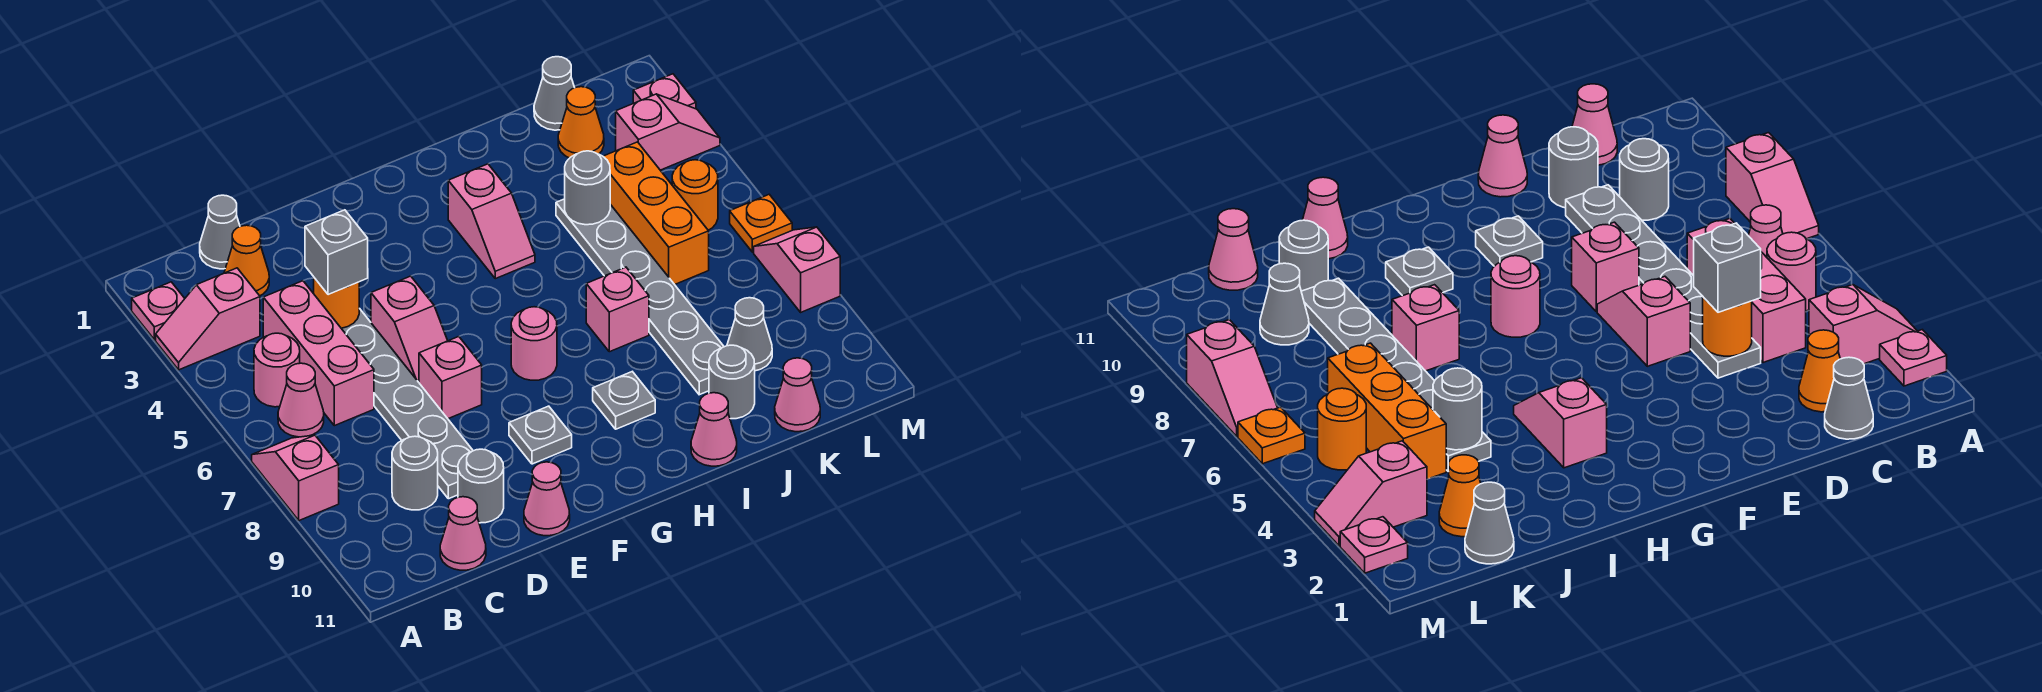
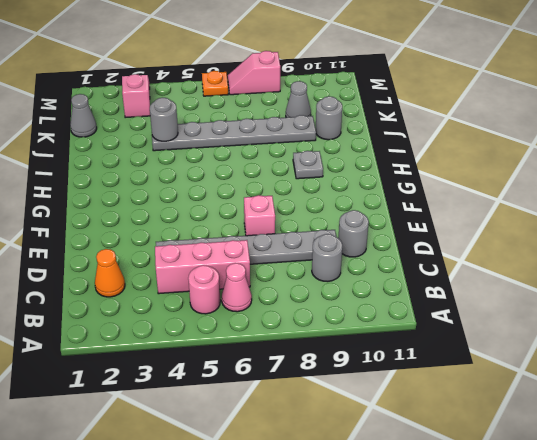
none -> pink plate A2 level 1
none -> pink slope A3:B3 level 1 top B
none -> pink slope A7:A8 level 1 top 8
none -> grey cone C1 level 1

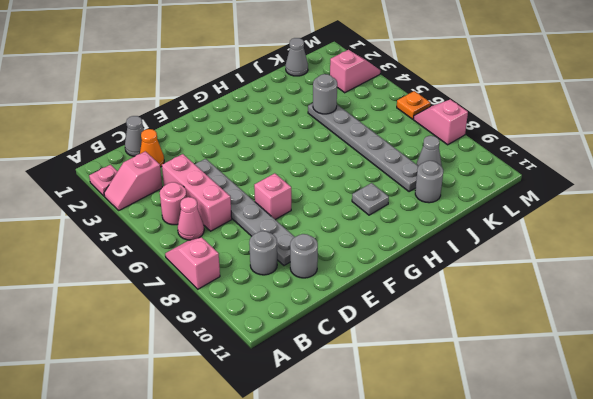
none -> pink cone C11 level 1
none -> pink slope E5:E6 level 1 top 5
none -> pink cone E11 level 1
none -> grey plate F9 level 1

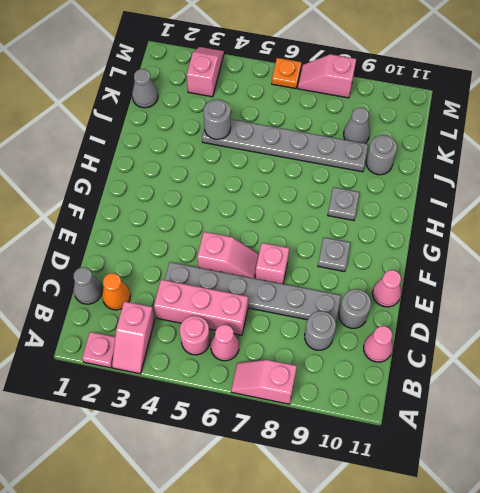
none -> pink round brick G7 level 1
none -> pink slope H3:H4 level 1 top 3
none -> pink brick I7 level 1
none -> pink cone I11 level 1

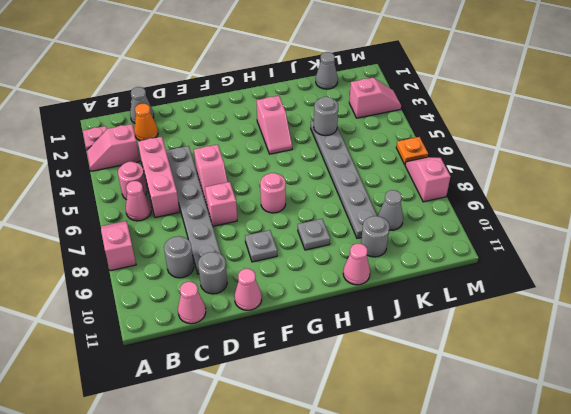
none -> pink brick I7 level 1
none -> orange cone K2 level 1
none -> orange brick K4:K6 level 1
none -> pink cone K11 level 1

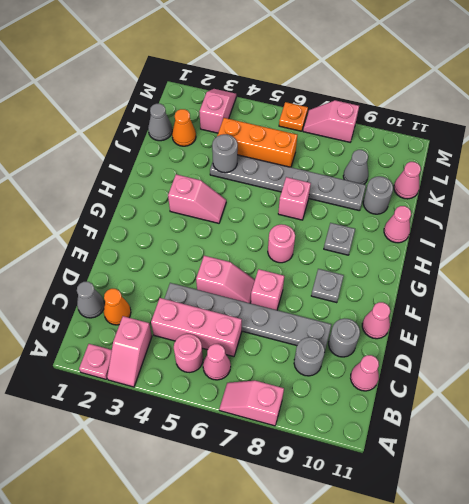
none -> orange round brick L5 level 1
none -> pink plate M2 level 1
none -> orange round brick D4 level 2
none -> grey brick D4 level 3

